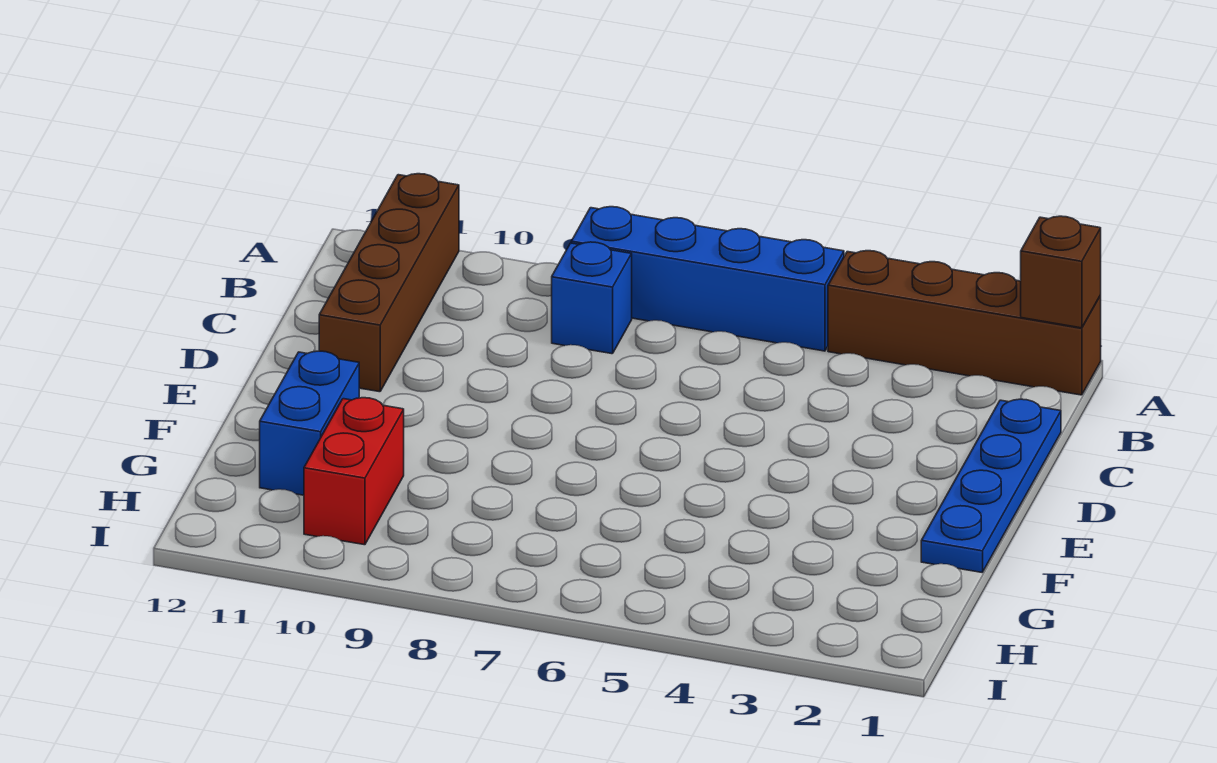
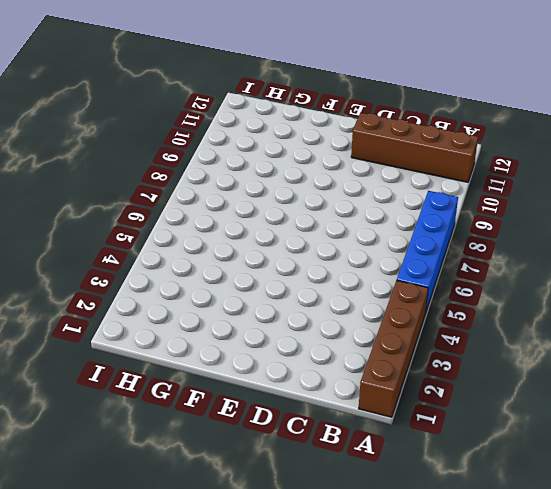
none -> blue brick B8 level 1
none -> blue plate C1:F1 level 1

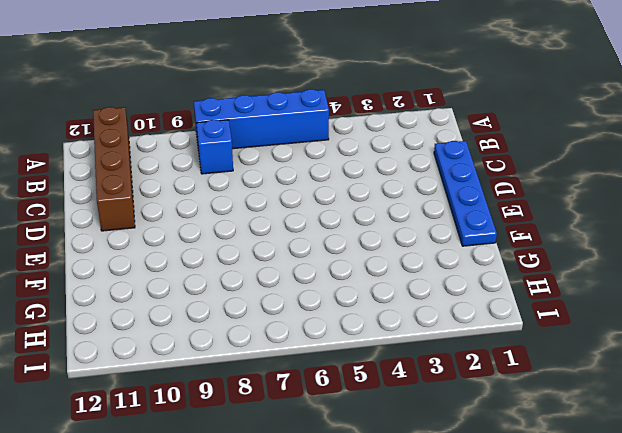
none -> brown brick A1:A4 level 1
none -> blue brick F11:G11 level 1

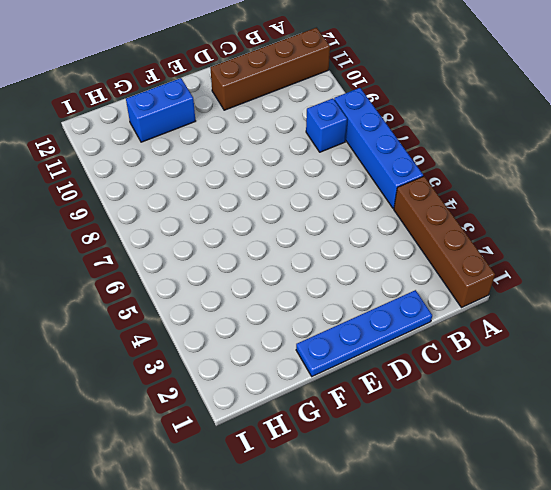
none -> red brick G10:H10 level 1
none -> brown brick A1 level 2

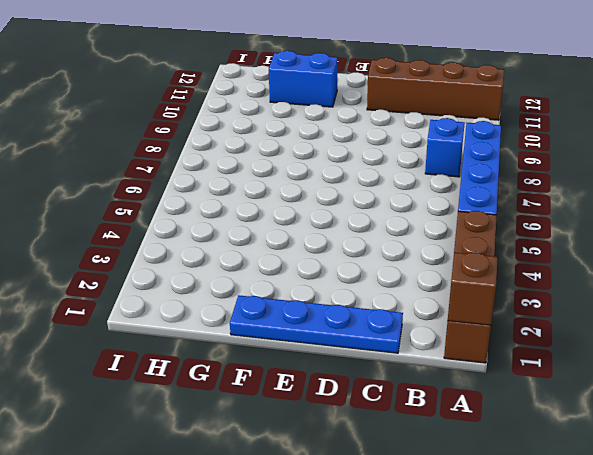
none -> red brick G10:H10 level 1

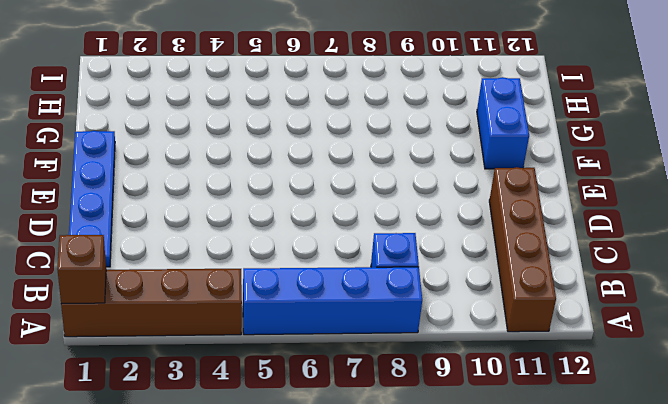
none -> red brick G10:H10 level 1

